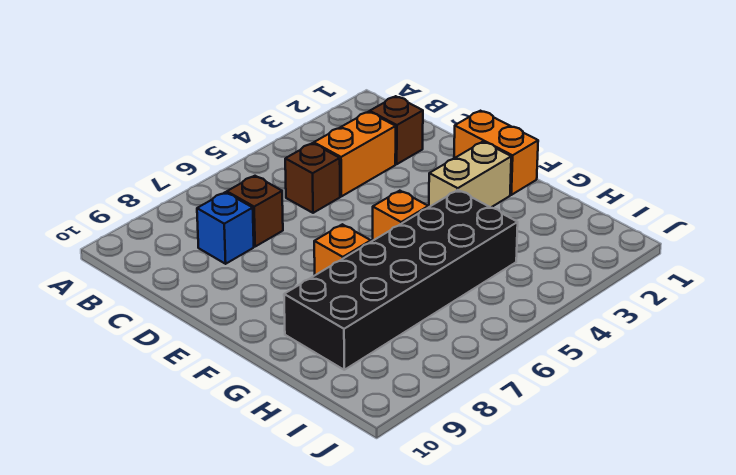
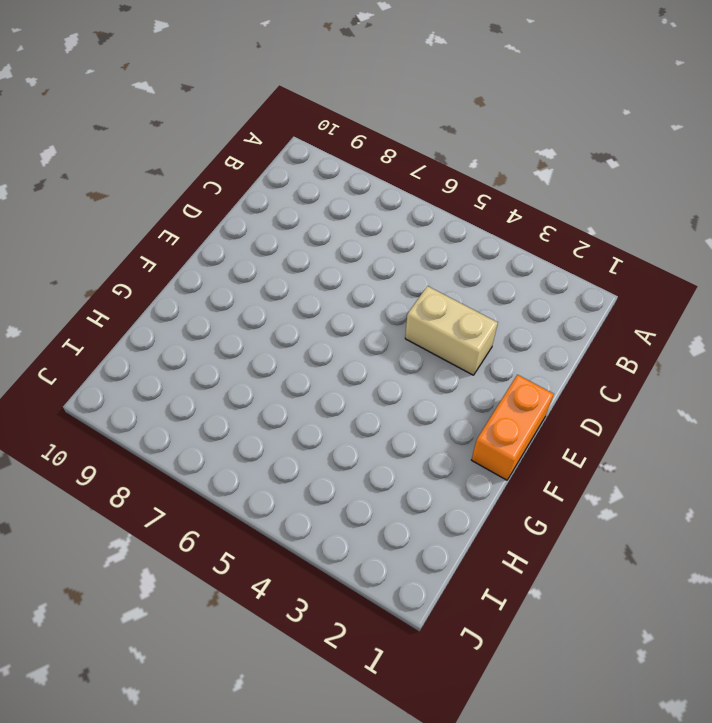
tan brick D3:D4 level 1 -> tan brick F2:F3 level 1
none -> brown brick C2 level 1
none -> orange brick C3:C4 level 1

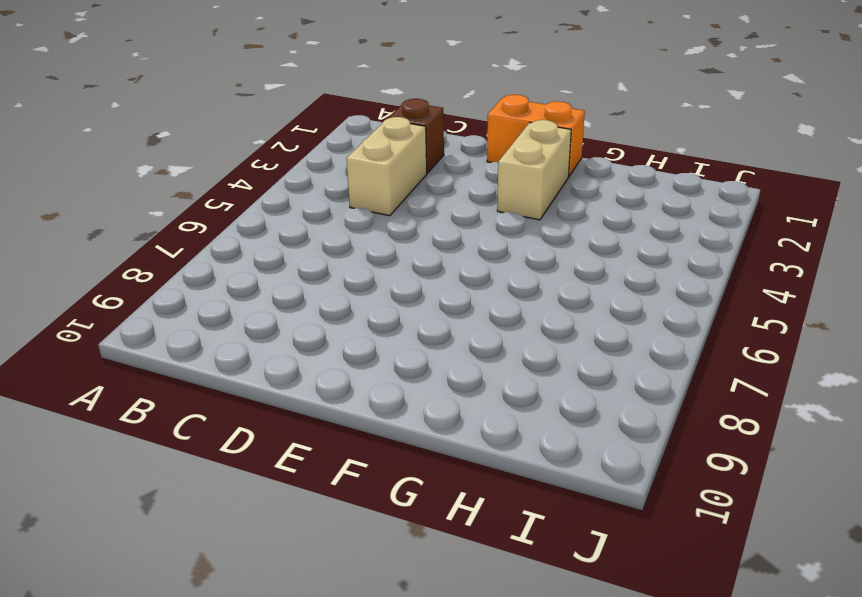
tan brick C3:C4 level 1 -> orange brick C3:C4 level 1
none -> brown brick C5 level 1
none -> brown brick C7 level 1

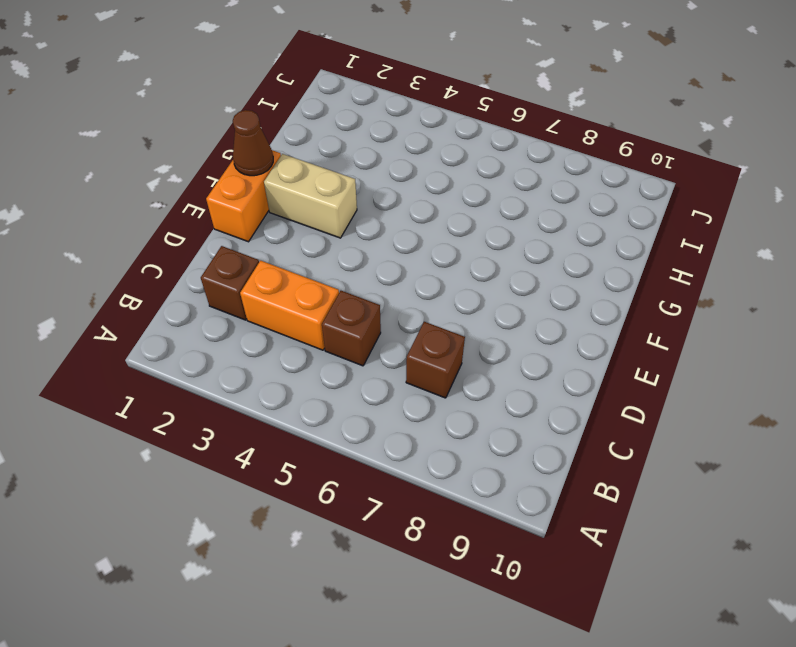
brown cone F1 level 2 -> none
none -> blue brick C8 level 1
none -> orange brick F5 level 1

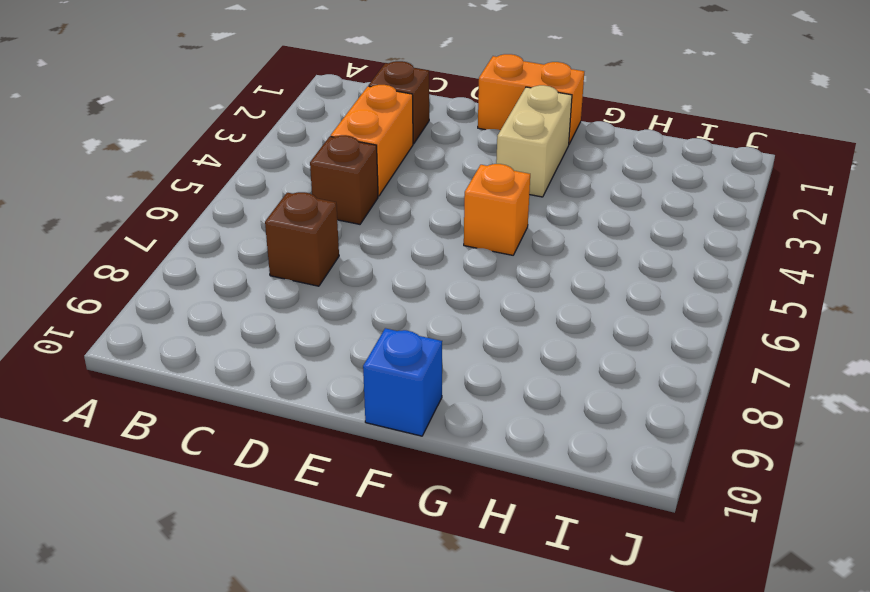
blue brick F10 level 1 -> blue brick C8 level 1
none -> orange brick F7 level 1
none -> black brick G4:H9 level 1

